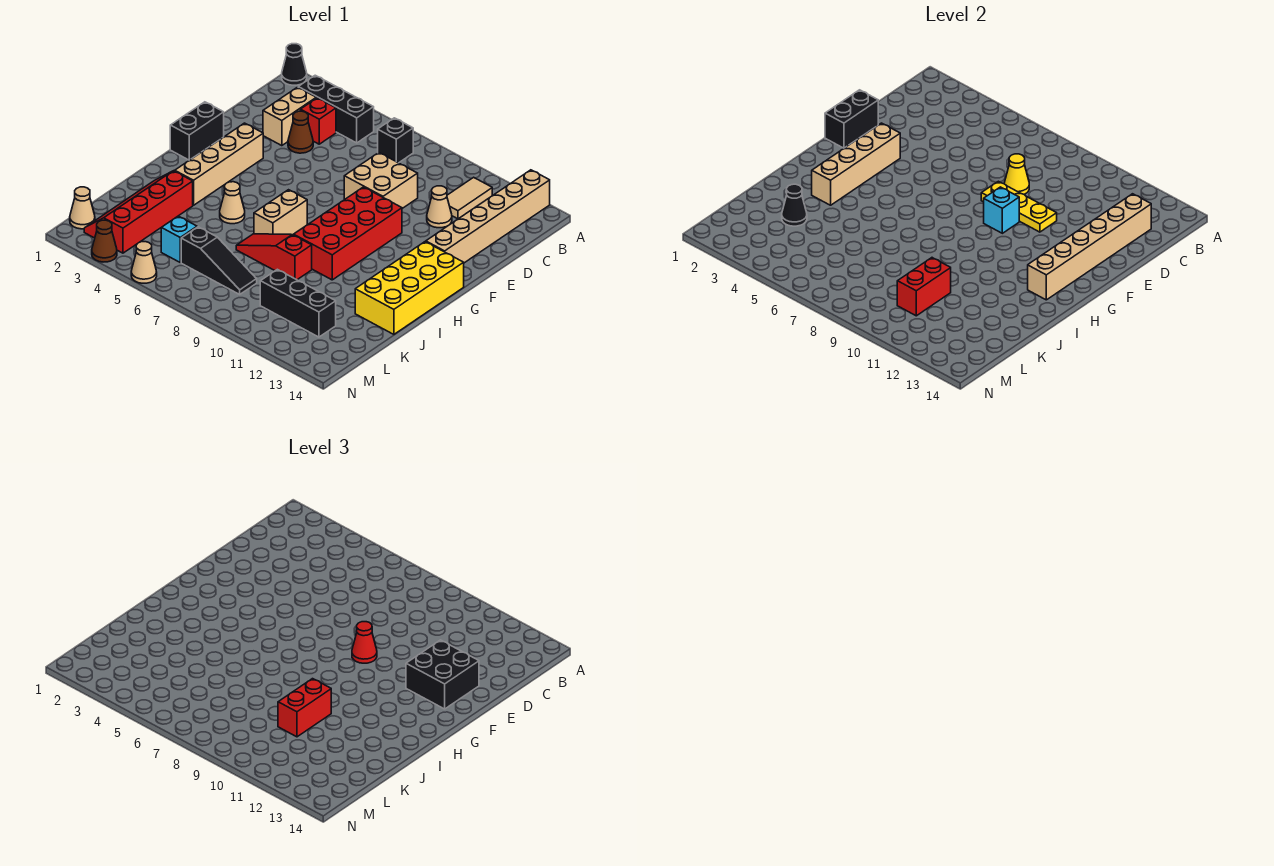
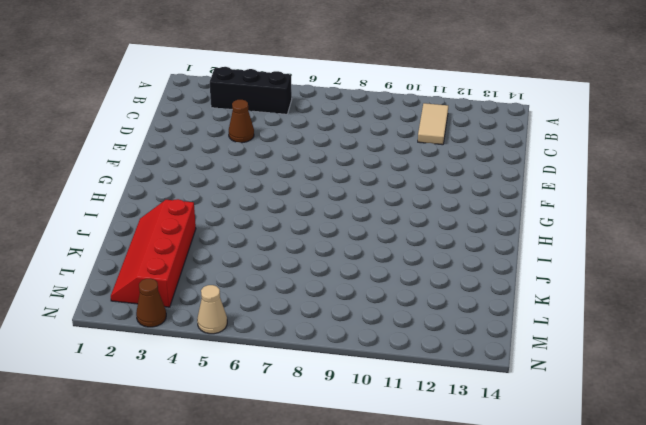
none -> black cone A1 level 1
none -> tan brick A13:F13 level 1
none -> black brick B7 level 1
none -> tan brick C3:D3 level 1

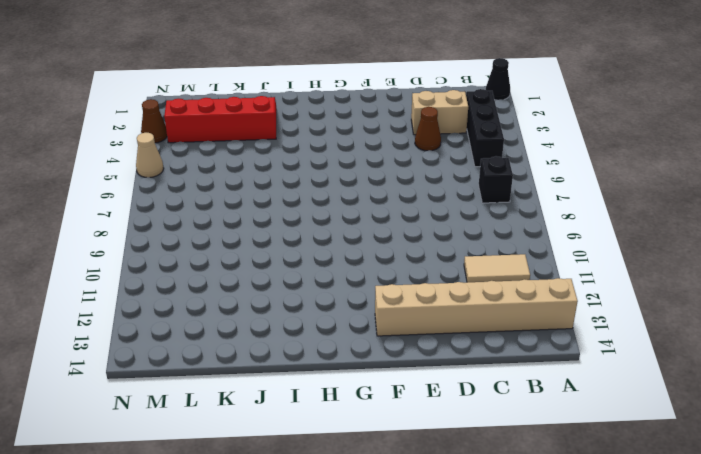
none -> red brick C4 level 1
none -> tan brick D8:E9 level 1
none -> tan cone D11 level 1
none -> black brick F1:G1 level 1

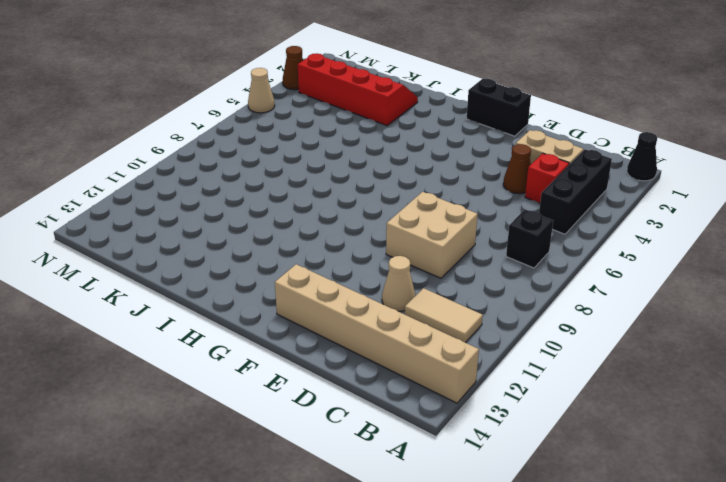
none -> tan brick F3:I3 level 1
none -> red brick F9:I10 level 1
none -> yellow brick G13:J14 level 1
none -> tan brick H7:I7 level 1

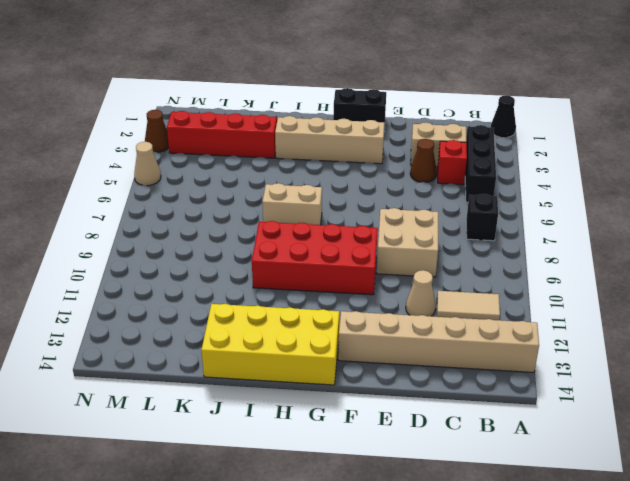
none -> tan cone I5 level 1
none -> red slope J7:J9 level 1 top 9
none -> cyan brick L5 level 1
none -> black slope L6:L8 level 1 top 6

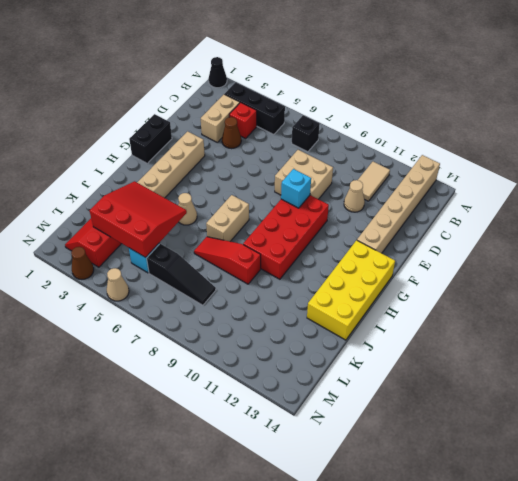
red slope J3:L5 level 2 top L -> black cone K3 level 2
none -> black brick L10:L12 level 1
none -> tan cone M1 level 1
none -> tan brick C13:H13 level 2
none -> yellow cone D8 level 2

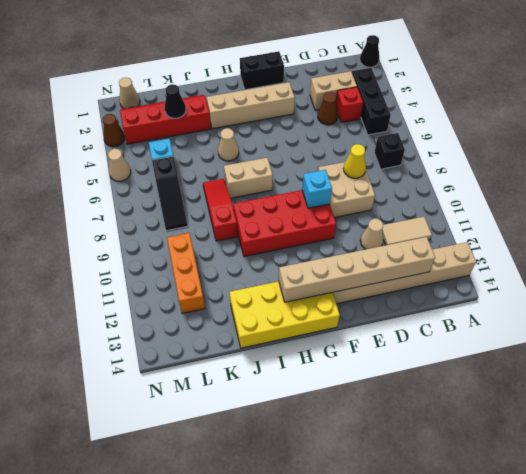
orange brick L10:L12 level 1 -> black brick L10:L12 level 1
none -> black brick E1:F1 level 2
none -> yellow plate E8:E10 level 2
none -> tan brick F3:I3 level 2
none -> red brick K10:L10 level 2

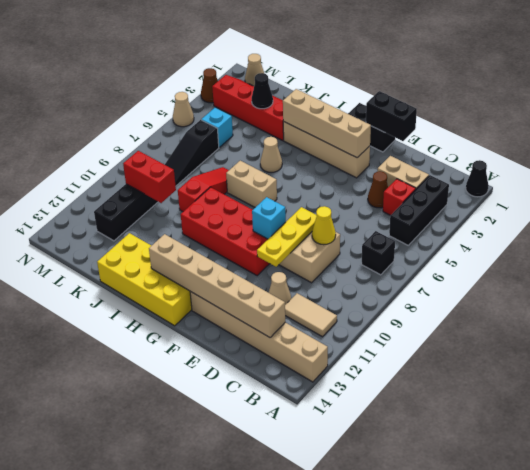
none -> black brick E12:F13 level 3
none -> red cone F9 level 3
none -> red brick J10:K10 level 3

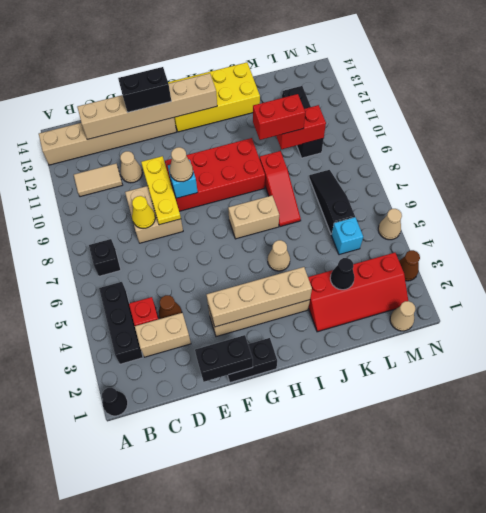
black brick E13:F13 level 3 -> black brick E12:F13 level 3
tan cone F9 level 3 -> red cone F9 level 3

